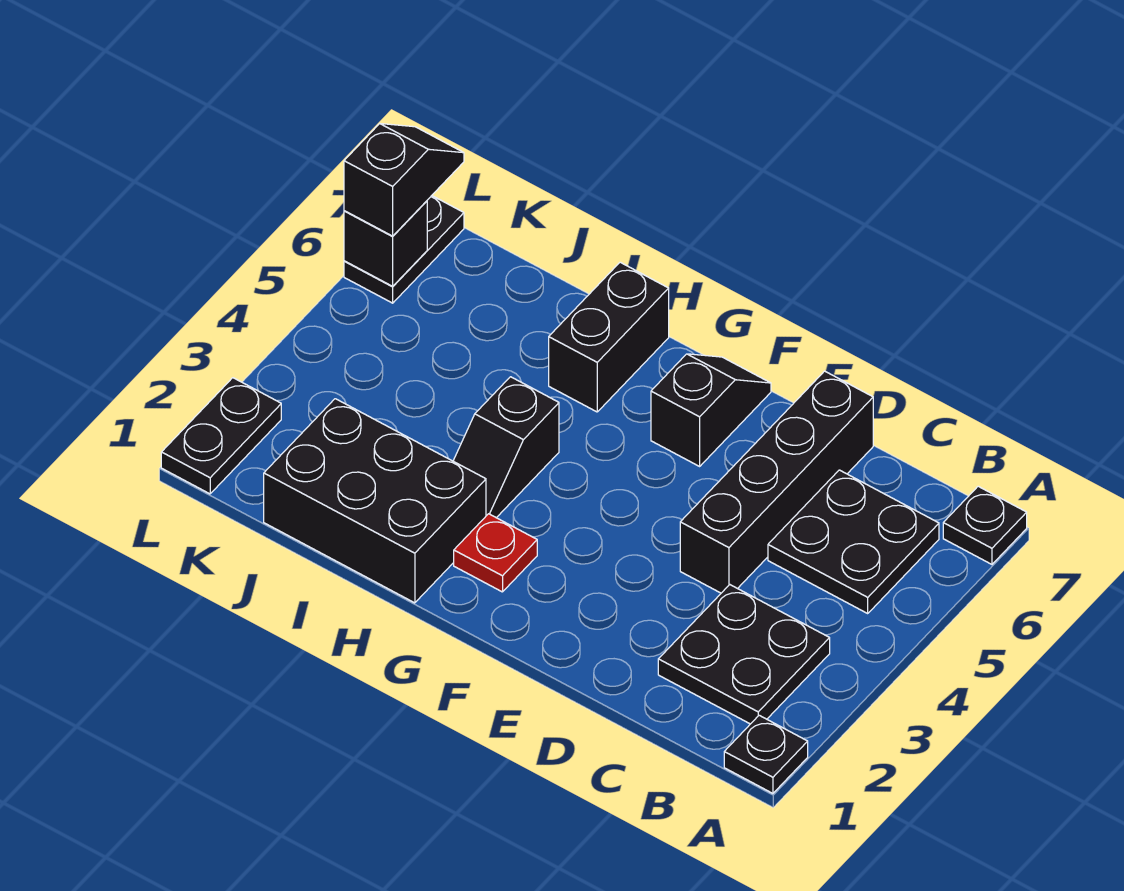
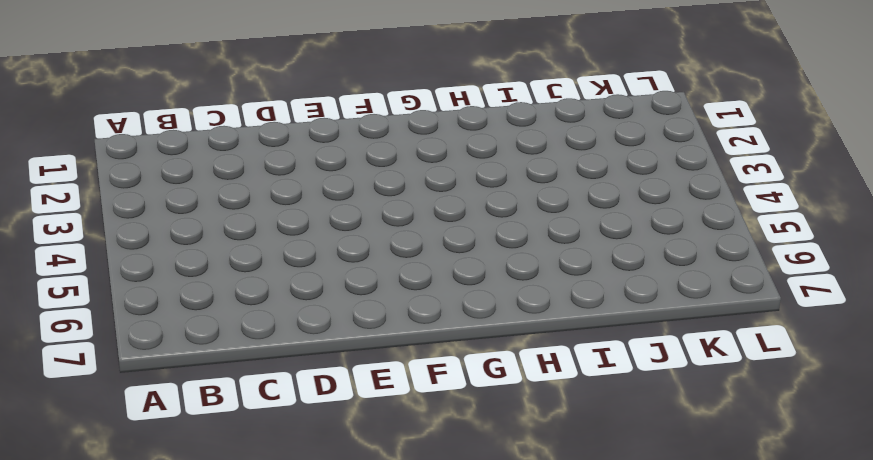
none -> black plate A1 level 1
none -> black plate A7 level 1
none -> black plate B2:C3 level 1

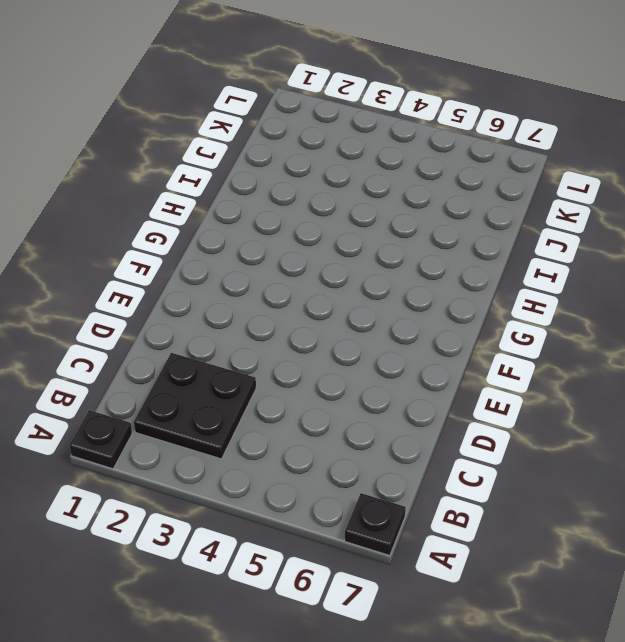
none -> black plate B5:C6 level 1
none -> black brick D4:D7 level 1
none -> black slope F6:F7 level 1 top 6

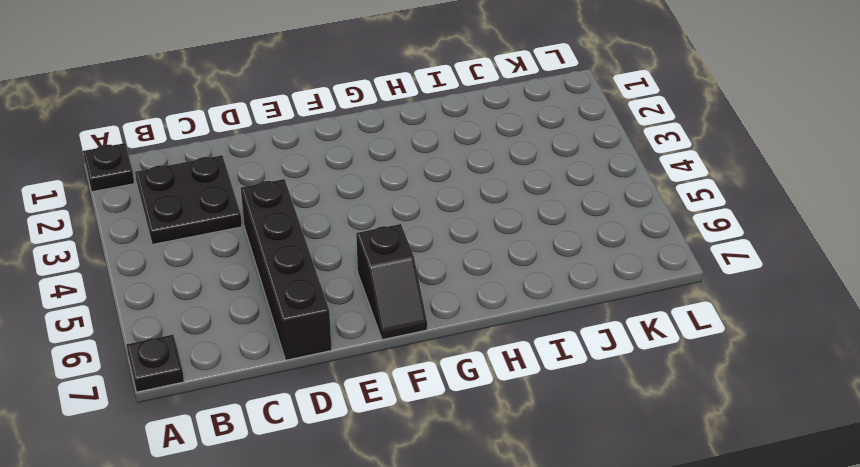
none -> black plate B5:C6 level 1
none -> red plate G2 level 1
none -> black brick H1:J2 level 1

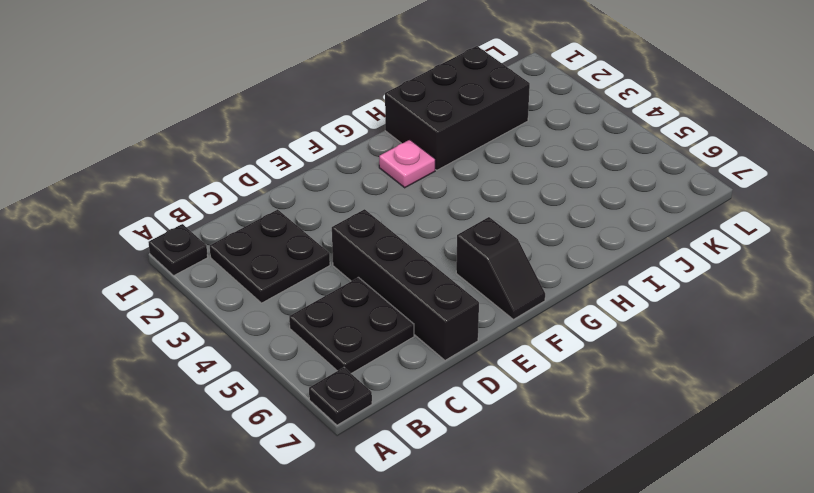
pink plate G2 level 1 -> red plate G2 level 1
none -> black slope H3:H4 level 1 top 4
none -> black brick H6:H7 level 1
none -> black plate L1:L2 level 1

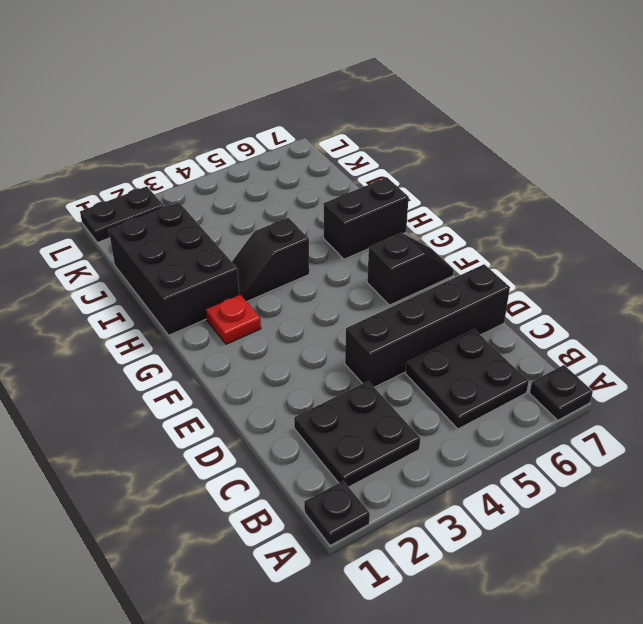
none -> black plate L6:L7 level 1
none -> black brick L6 level 2
none -> black slope L6:L7 level 3 top 6

